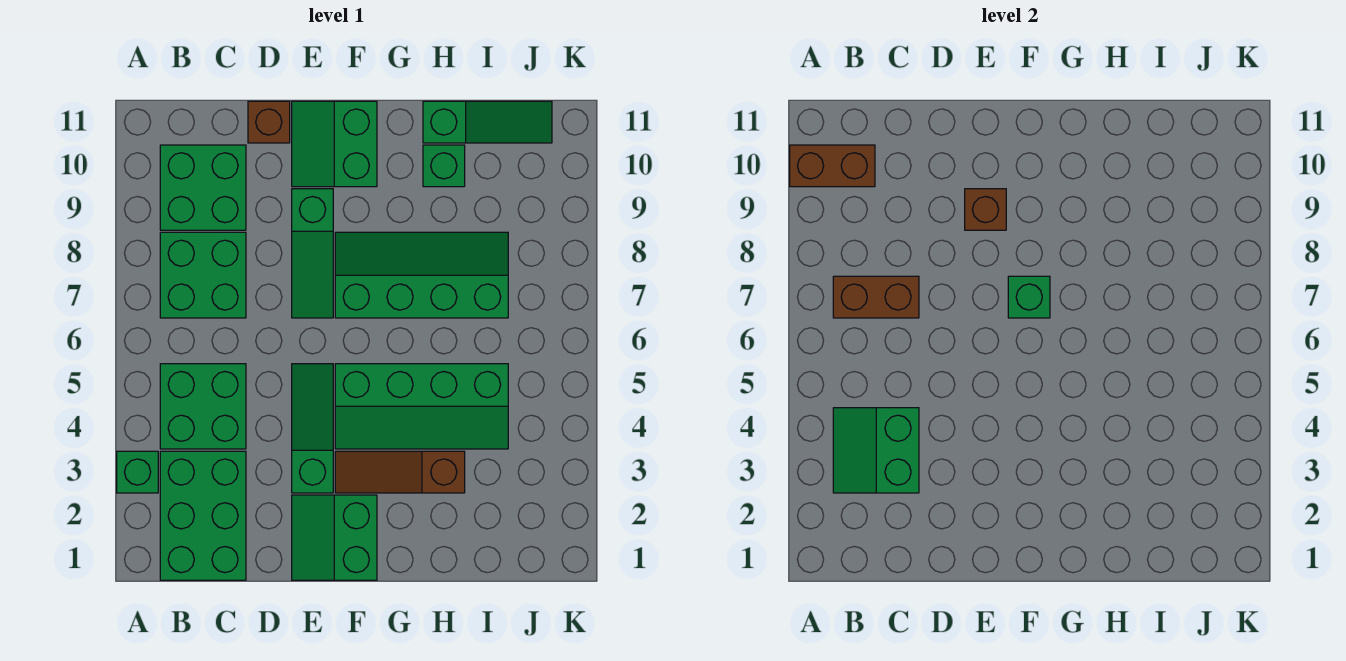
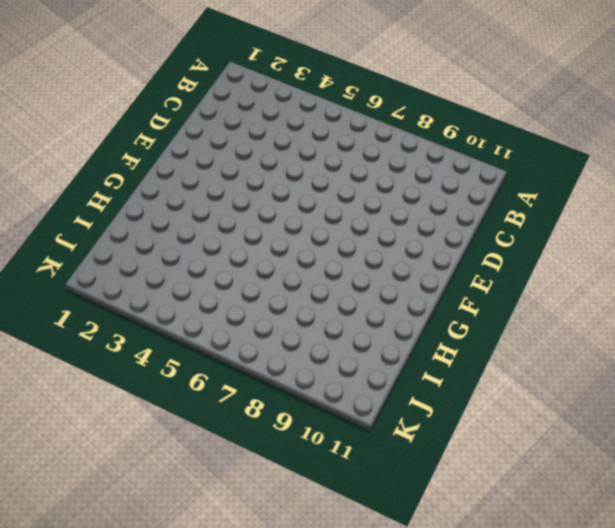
none -> green brick A3 level 1
none -> green brick B1:C3 level 1
none -> green brick B4:C5 level 1

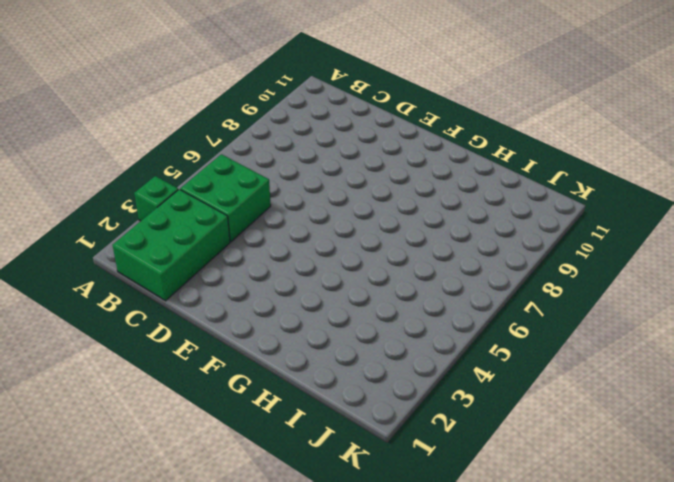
none -> green brick B7:C8 level 1
none -> green brick B9:C10 level 1
none -> brown brick D11 level 1

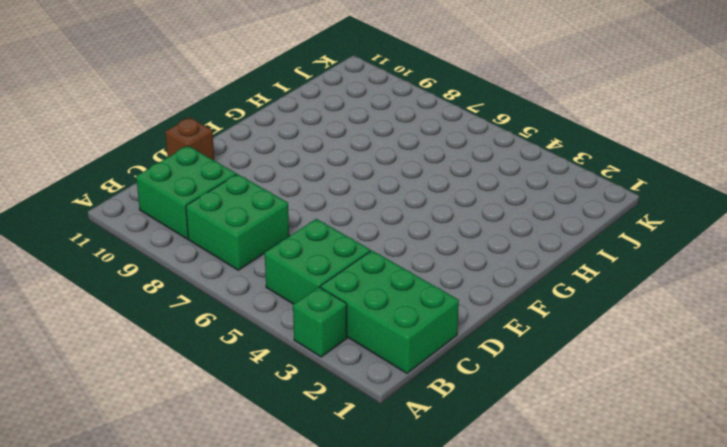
none -> green slope E1:F2 level 1 top F
none -> green slope E3:E5 level 1 top 3
none -> green slope E7:E9 level 1 top 9

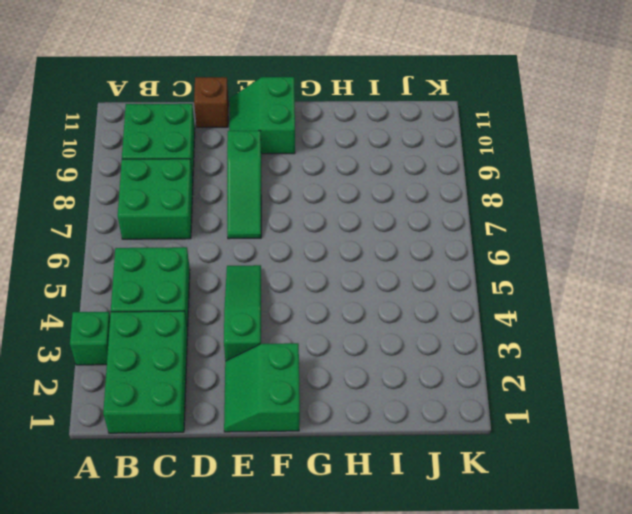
none -> brown slope F3:H3 level 1 top H
none -> green slope F4:I5 level 1 top 5
none -> green slope F7:I8 level 1 top 7

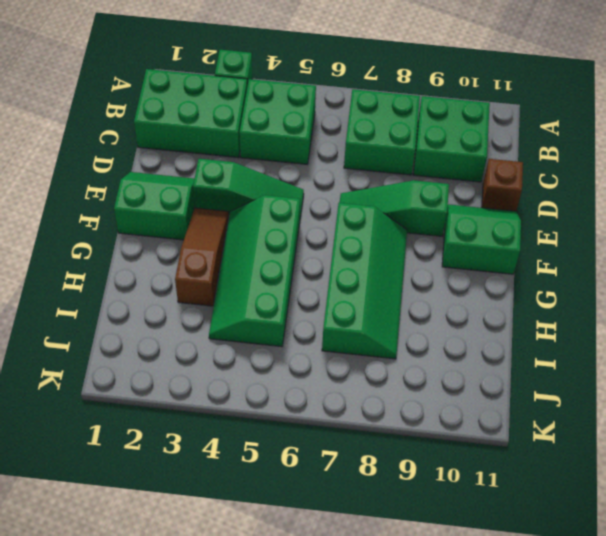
none -> green brick H10 level 1
none -> green slope H11:J11 level 1 top H
none -> brown brick A10:B10 level 2

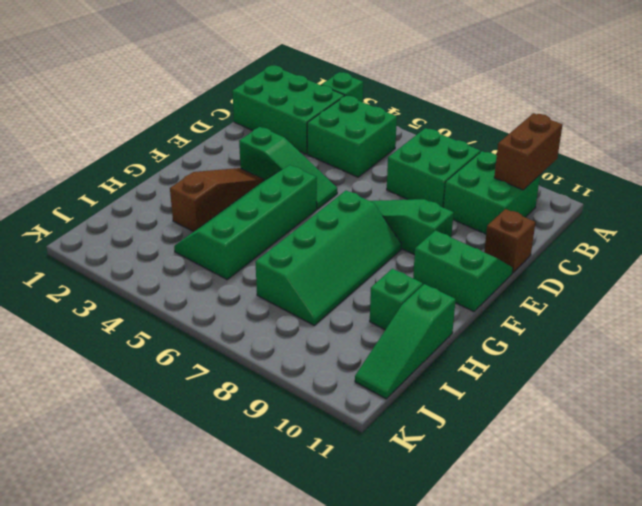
none -> green slope E1:F2 level 1 top F
none -> green slope B3:C4 level 2 top C
none -> brown brick B7:C7 level 2

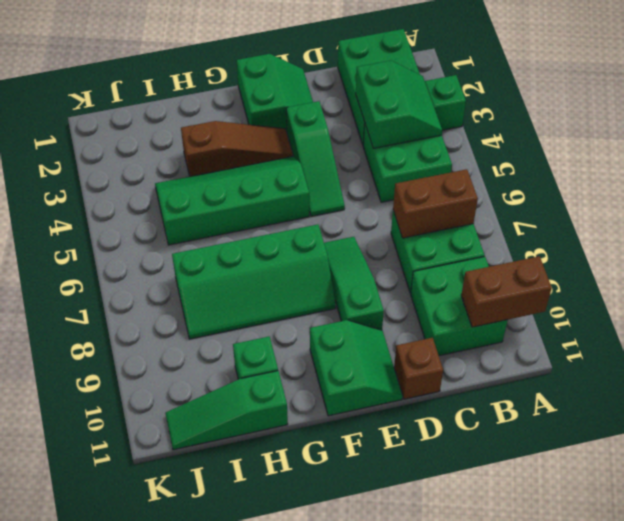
none -> brown brick E9 level 2
none -> green brick F7 level 2

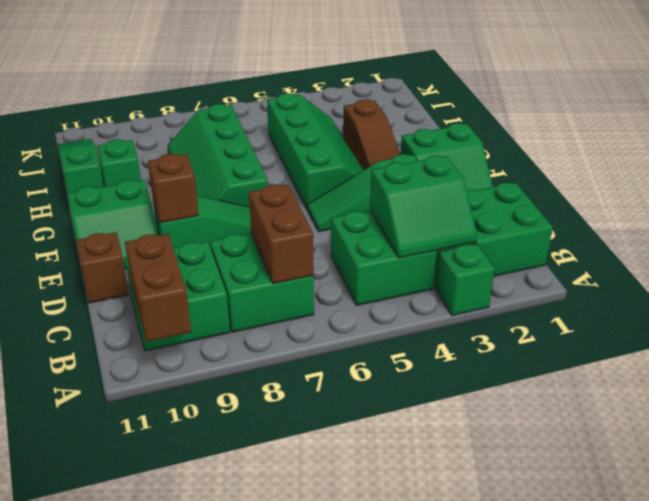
none -> green brick F7 level 2

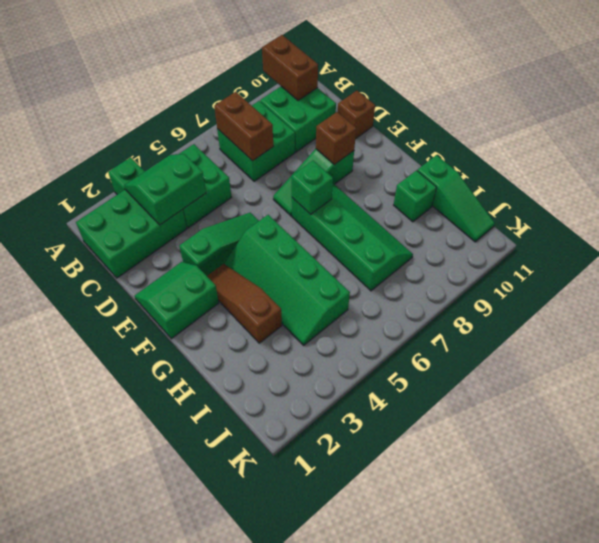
none -> green slope E10:F11 level 1 top F

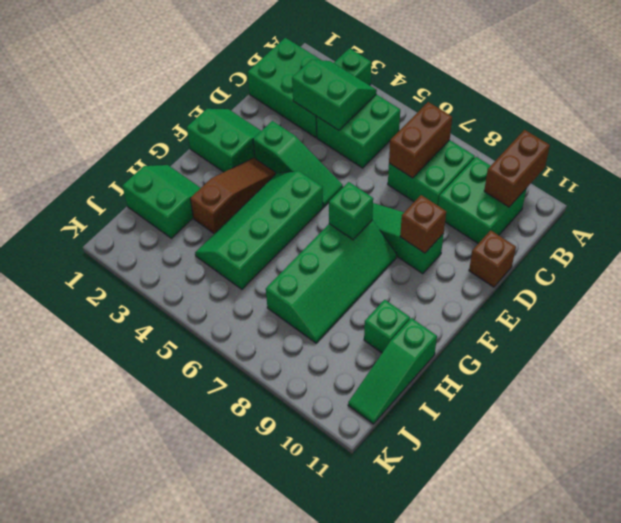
green slope H1:I2 level 1 top I -> green slope E10:F11 level 1 top F

